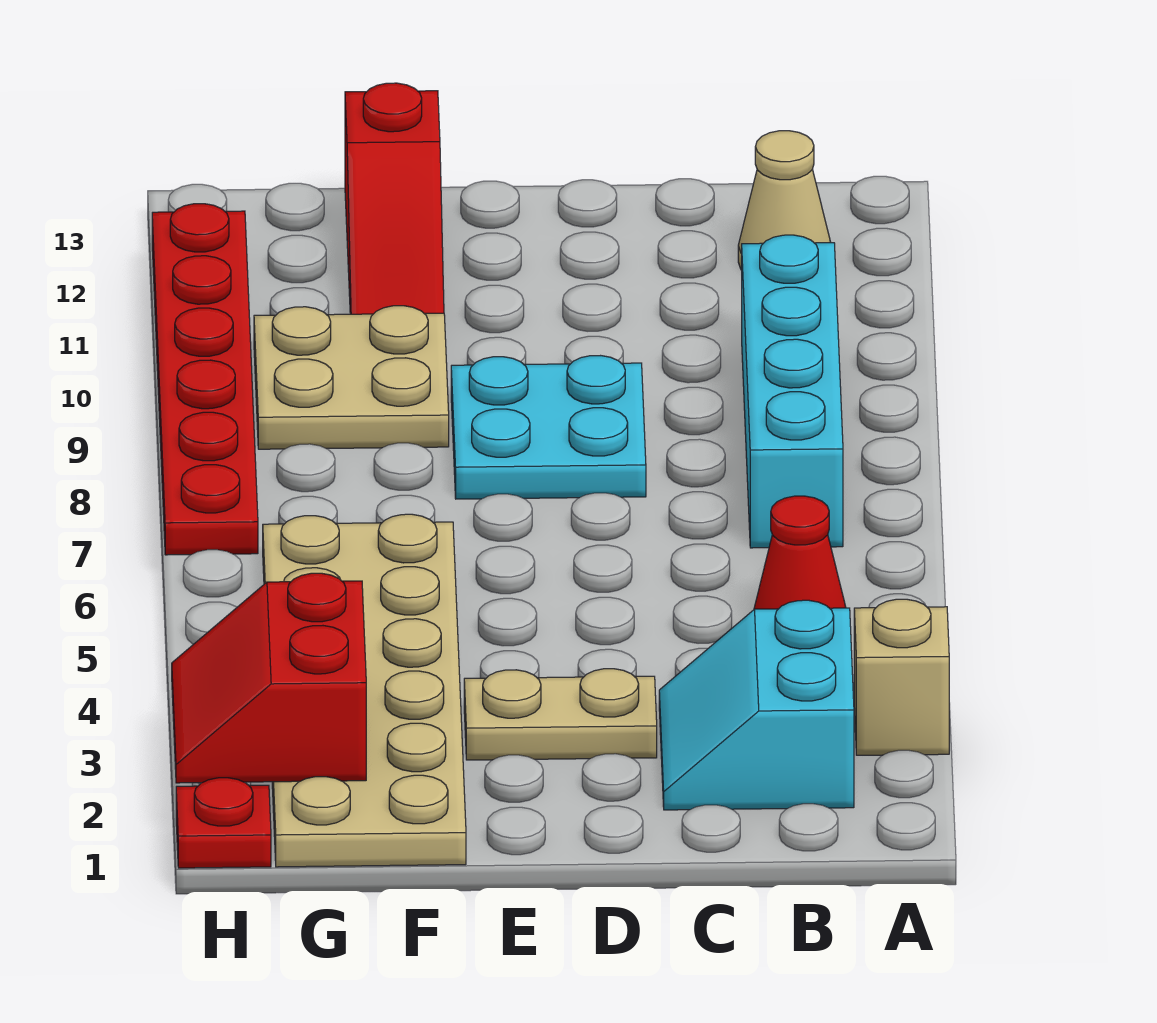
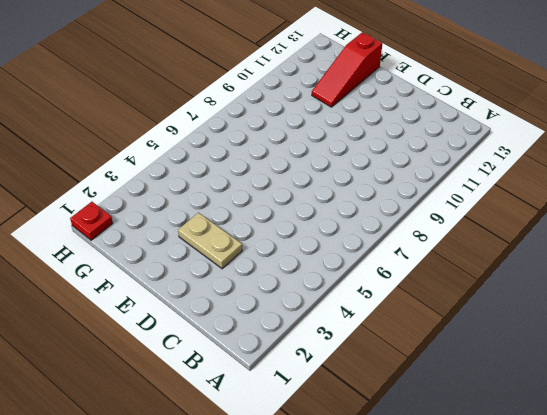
none -> tan brick A3 level 1
none -> cyan slope B2:C3 level 1 top B
none -> red cone B5 level 1

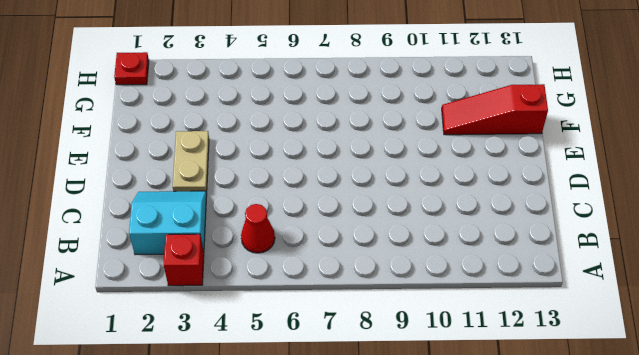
red brick A3 level 1 -> tan brick A3 level 1
none -> cyan brick B7:B10 level 1
none -> tan cone B12 level 1
none -> cyan plate D8:E9 level 1

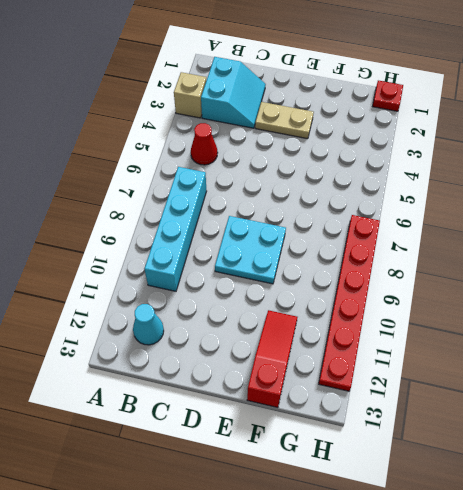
cyan cone B12 level 1 -> tan cone B12 level 1
none -> tan plate F1:G6 level 1
none -> tan plate F9:G10 level 1
none -> red slope G2:H3 level 2 top G

